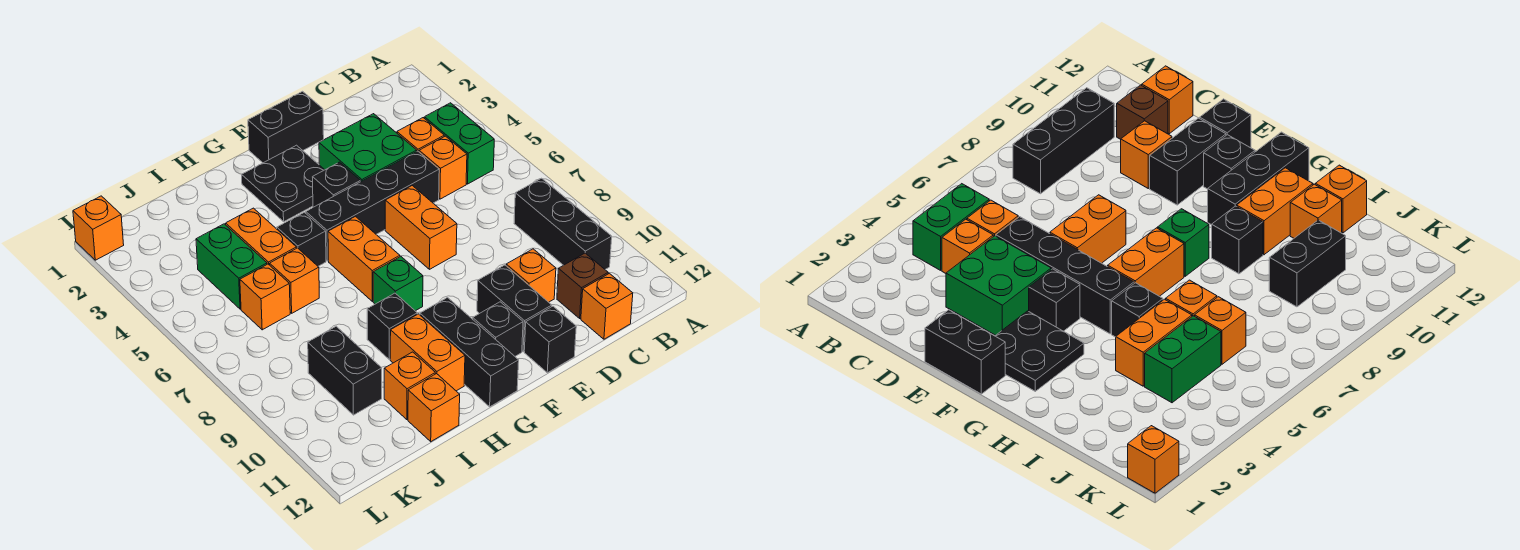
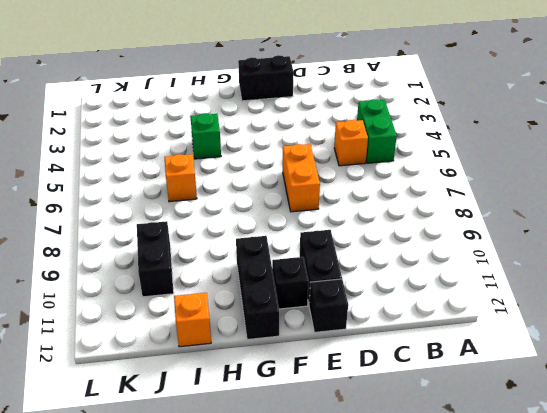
green brick H4 level 1 -> green brick G8 level 1
none -> black brick B8:B10 level 1
none -> orange brick C4 level 1
none -> brown brick C11 level 1
none -> orange brick C12 level 1

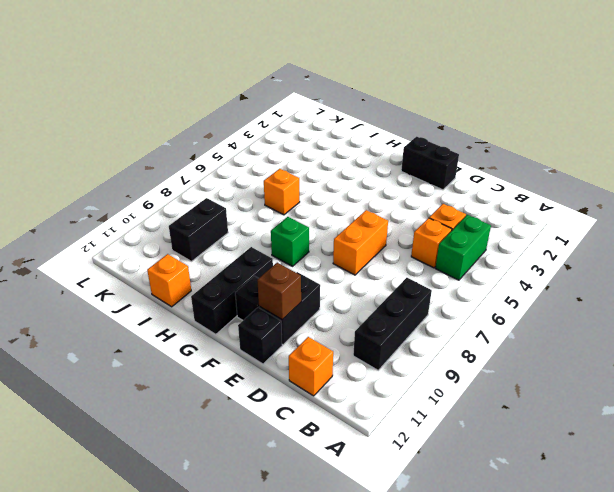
brown brick E11 level 2 -> brown brick C11 level 1
none -> green brick D3:E4 level 1
none -> black brick D5:G5 level 1
none -> orange brick D10 level 1
none -> black plate F2:G3 level 1

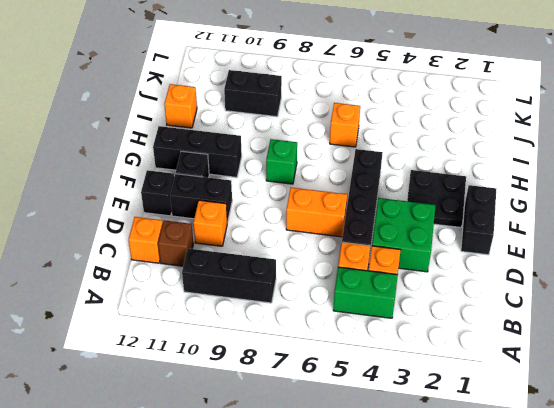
none -> black brick F4 level 1
none -> orange brick G6:G7 level 1
none -> black brick H5 level 1
none -> black brick H9 level 1

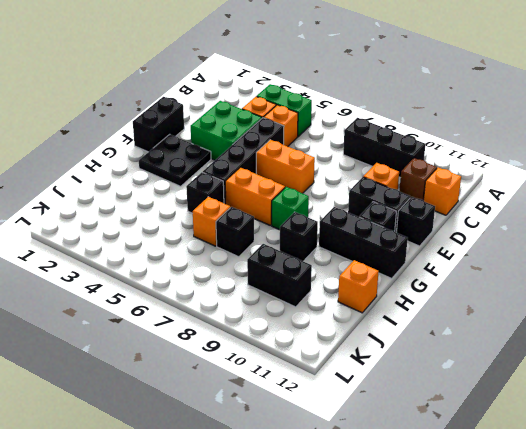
black brick I7 level 1 -> black brick F4 level 1
none -> orange brick H10:H11 level 1
none -> orange brick I4:I5 level 1
none -> orange brick I11 level 1
none -> green brick J4:J5 level 1

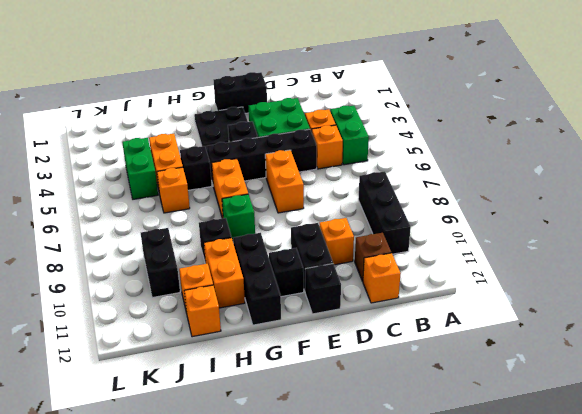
none -> orange brick J6 level 1
none -> orange brick L1 level 1

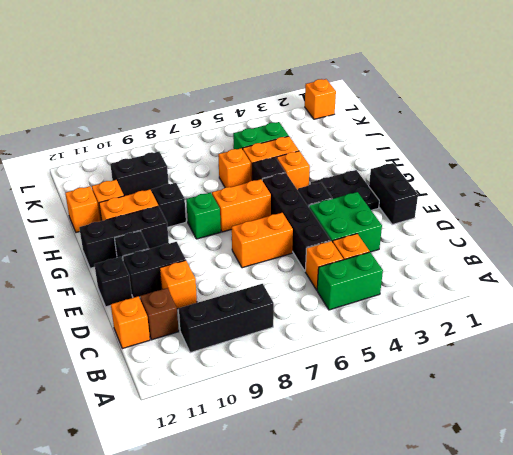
orange brick H4 level 1 -> orange brick J6 level 1

